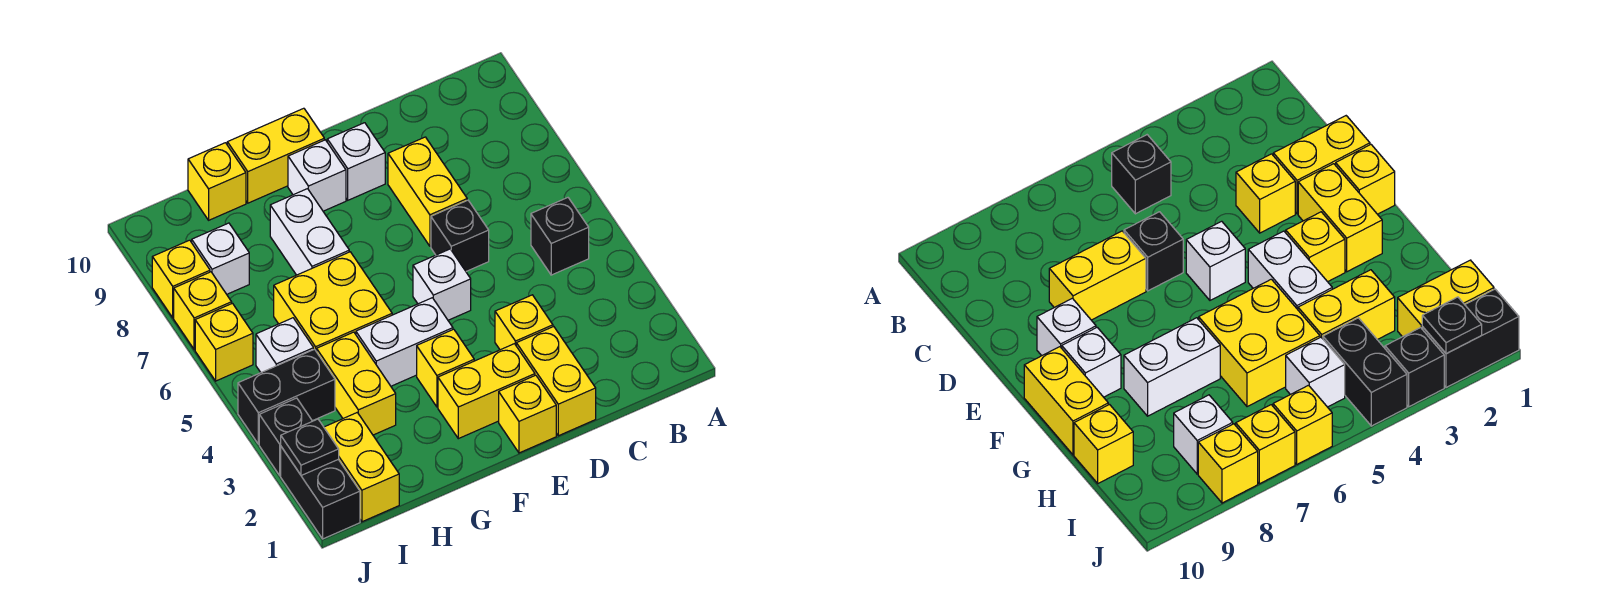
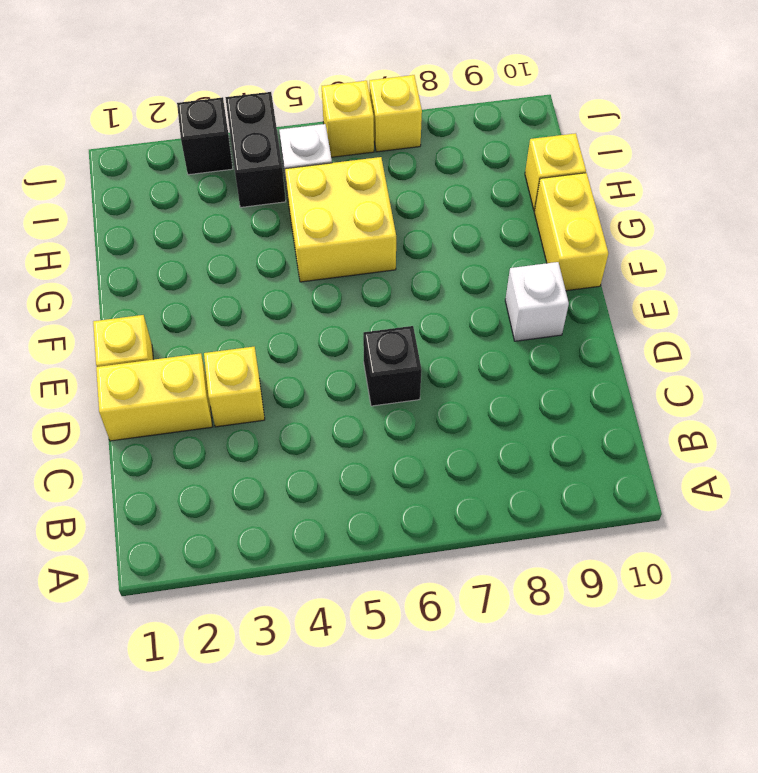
none -> black brick B5 level 1
none -> yellow brick D7:D8 level 1
none -> yellow brick E2:F2 level 1

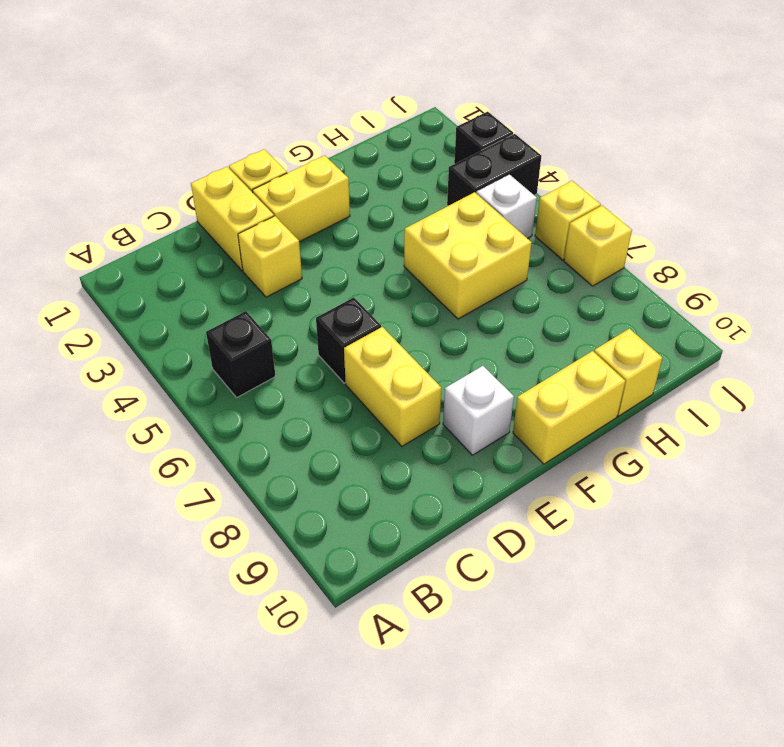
none -> white brick E5 level 1
none -> yellow brick F3 level 1
none -> white brick F4:G4 level 1

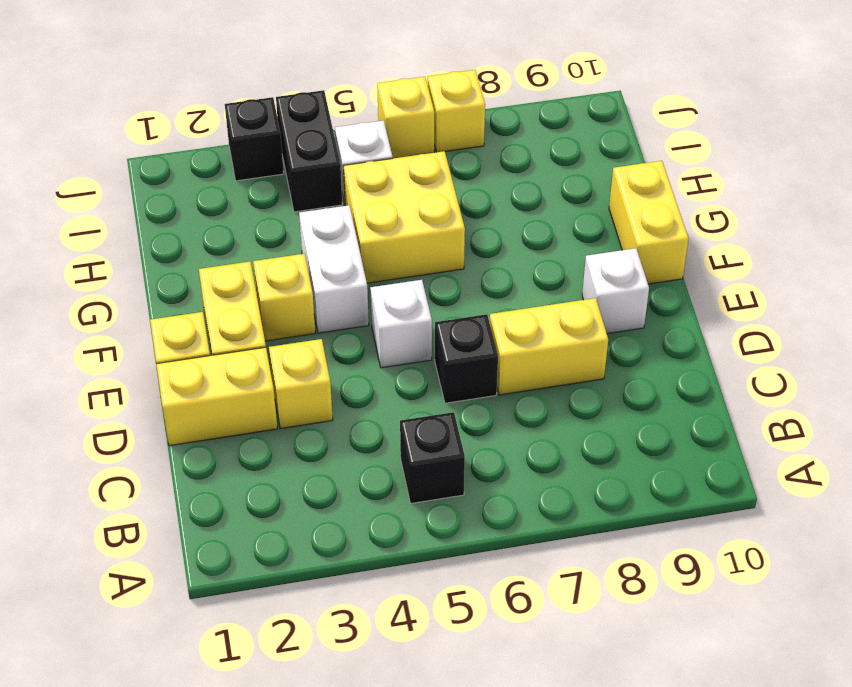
none -> white brick F9 level 1
none -> white brick G7:G8 level 1
none -> yellow brick H3:H4 level 1

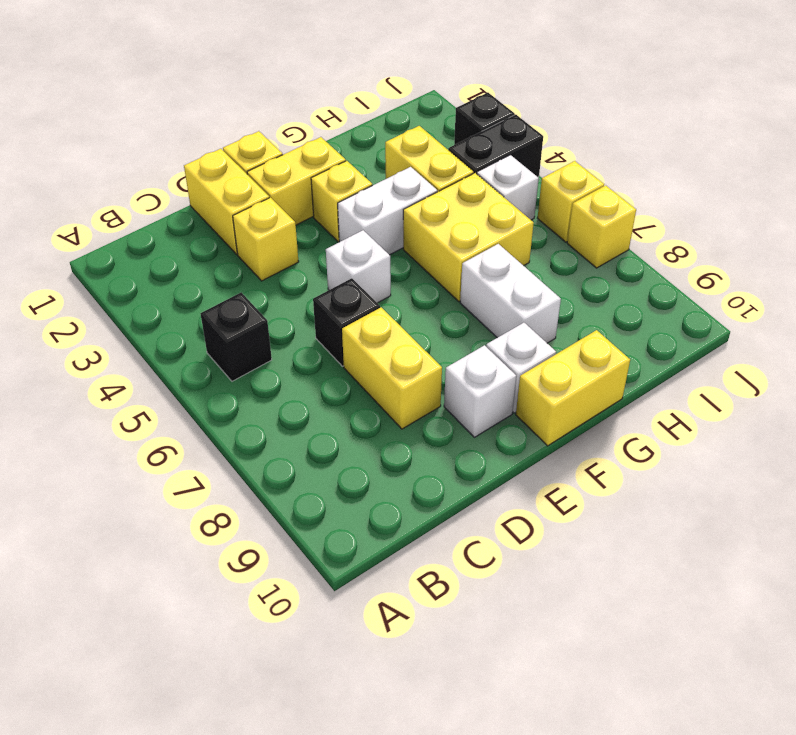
none -> yellow brick H10 level 1
none -> yellow brick I1:I2 level 1
none -> white brick I8 level 1

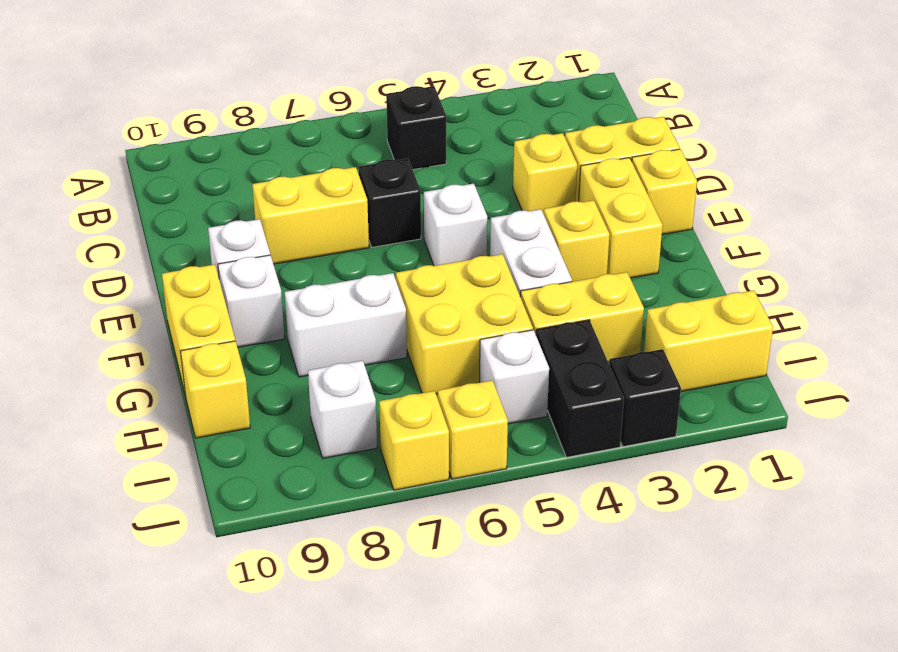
none -> black brick J1:J2 level 1
none -> yellow brick J8 level 1
none -> black plate J2 level 2

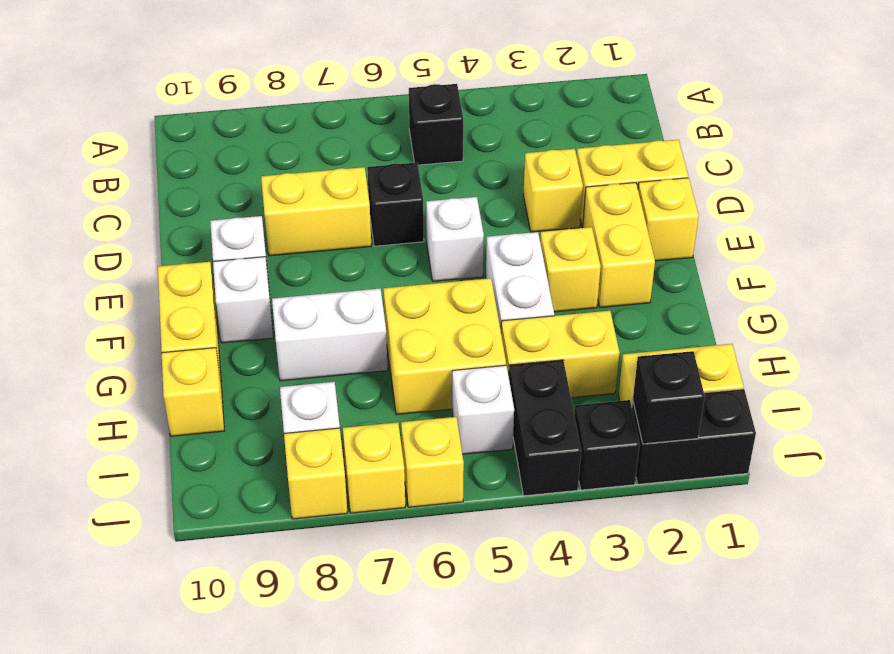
black brick J2 level 2 -> black plate J2 level 2

